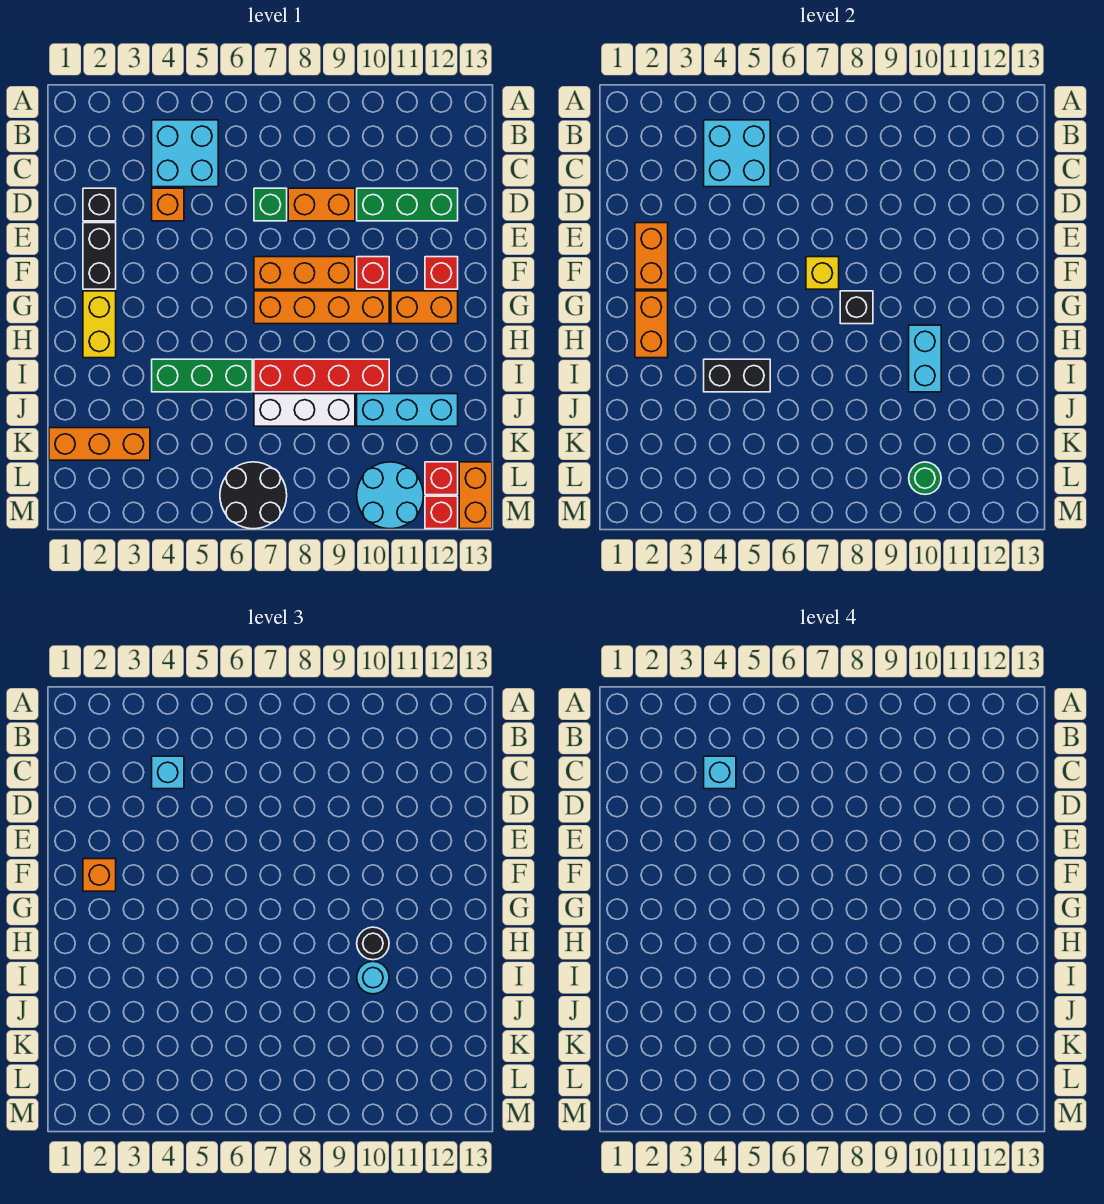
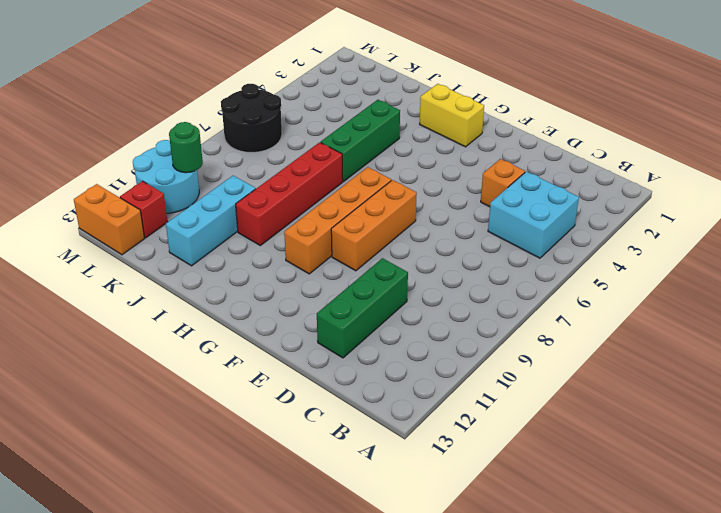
none -> black brick D2 level 1
none -> green brick D7 level 1
none -> orange brick D8:D9 level 1
none -> black brick E2:F2 level 1

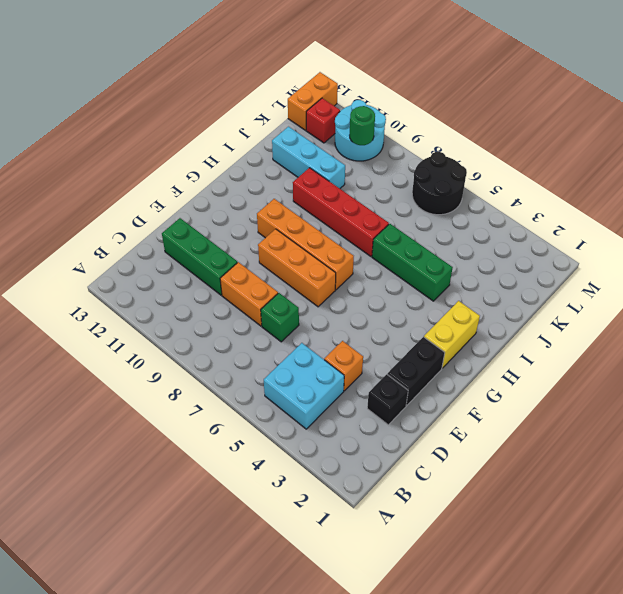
none -> red brick F10 level 1
none -> red brick F12 level 1
none -> orange brick G11:G12 level 1
none -> white brick J7:J9 level 1

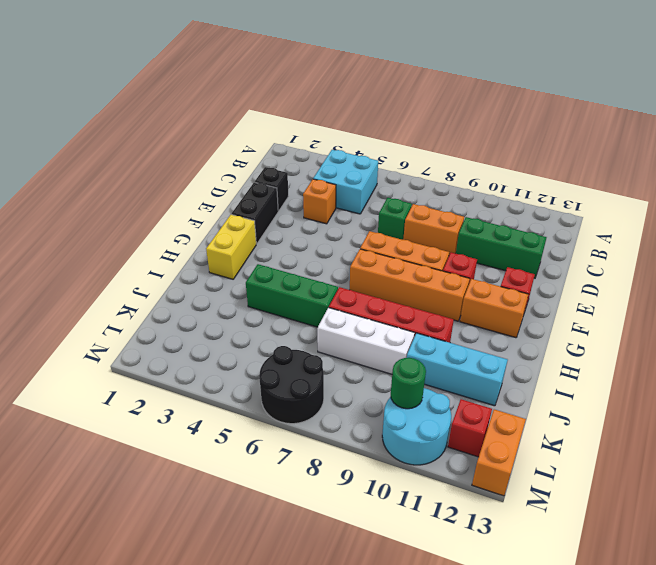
none -> orange brick K1:K3 level 1
none -> red brick M12 level 1
none -> cyan brick B4:C5 level 2
none -> orange brick E2:F2 level 2

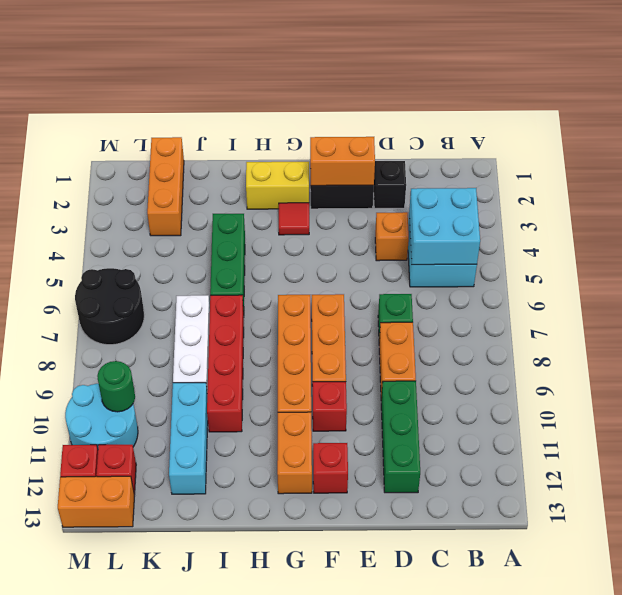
red tile G3 level 1 -> none
none -> yellow brick F7 level 2
none -> orange brick G2:H2 level 2
none -> black brick G8 level 2
none -> cyan brick H10:I10 level 2

